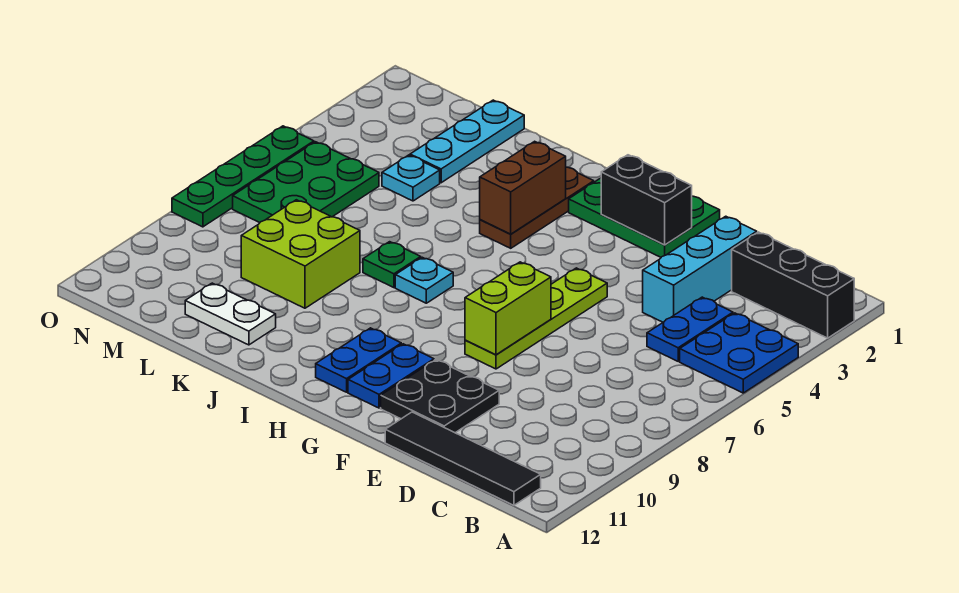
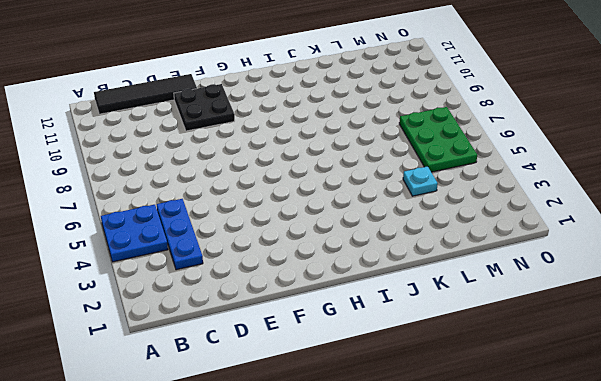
blue plate C3:C5 level 1 -> blue plate C4:C5 level 1
none -> black brick A2:C2 level 1
none -> cyan brick D2:D4 level 1
none -> green plate F1:H2 level 1

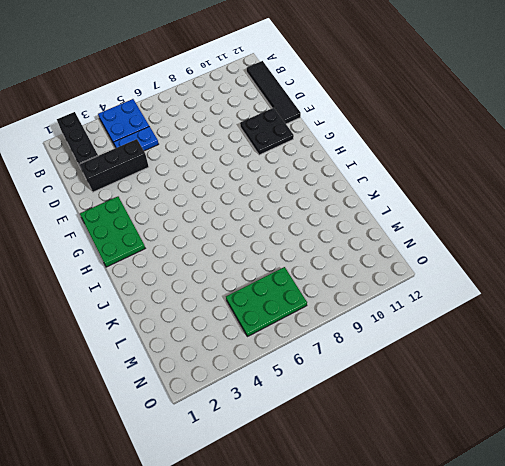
black brick D2:D4 level 1 -> cyan brick D2:D4 level 1
none -> lime plate F5:F8 level 1
none -> blue plate G10:G11 level 1
none -> blue plate H10:H11 level 1

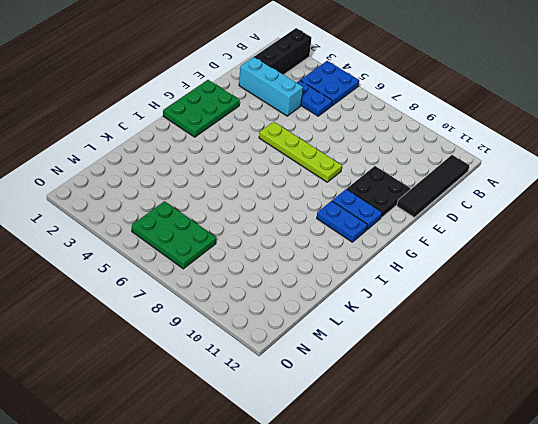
none -> brown plate I2:I4 level 1
none -> cyan plate I7 level 1
none -> green plate J7 level 1

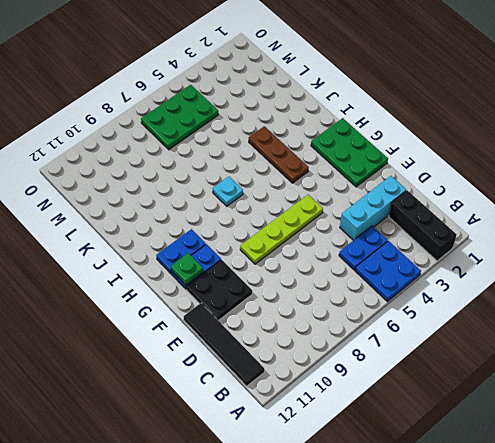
green plate G11 level 2 -> green plate J7 level 1
brown plate H4:J4 level 1 -> brown plate I2:I4 level 1
none -> lime brick K8:L9 level 1
none -> white plate K11:L11 level 1
none -> cyan plate L1:L3 level 1

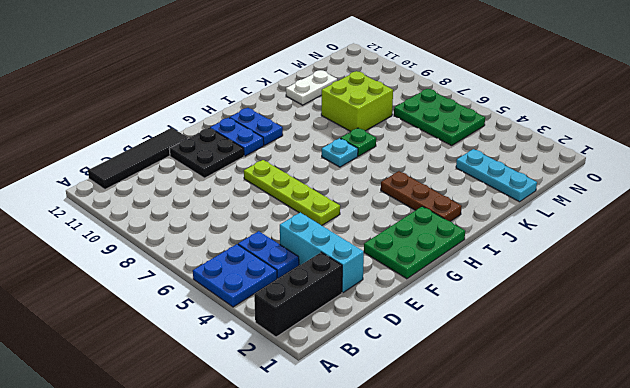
none -> cyan plate L4 level 1
none -> green plate O5:O8 level 1
none -> black brick F2:G2 level 2

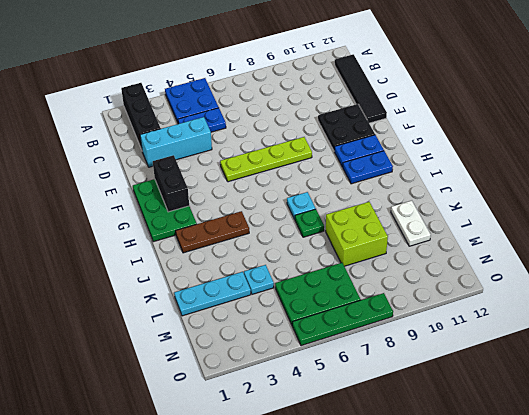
none -> lime brick F7:F8 level 2
none -> brown brick I3:I4 level 2

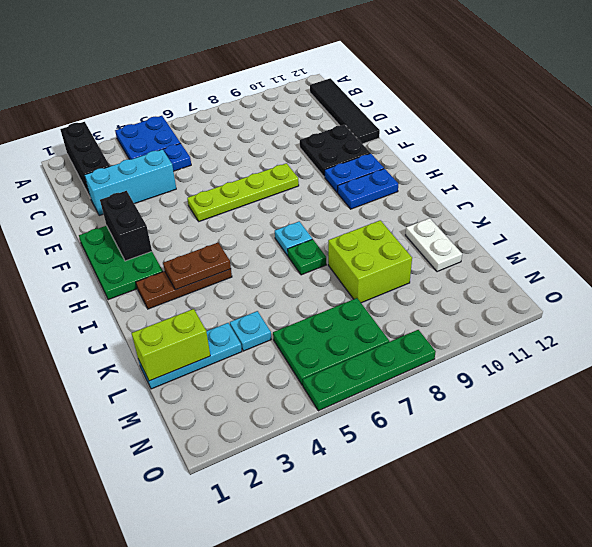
brown plate I3:I4 level 2 -> brown brick I3:I4 level 2
lime brick L1:L2 level 2 -> lime brick F7:F8 level 2

